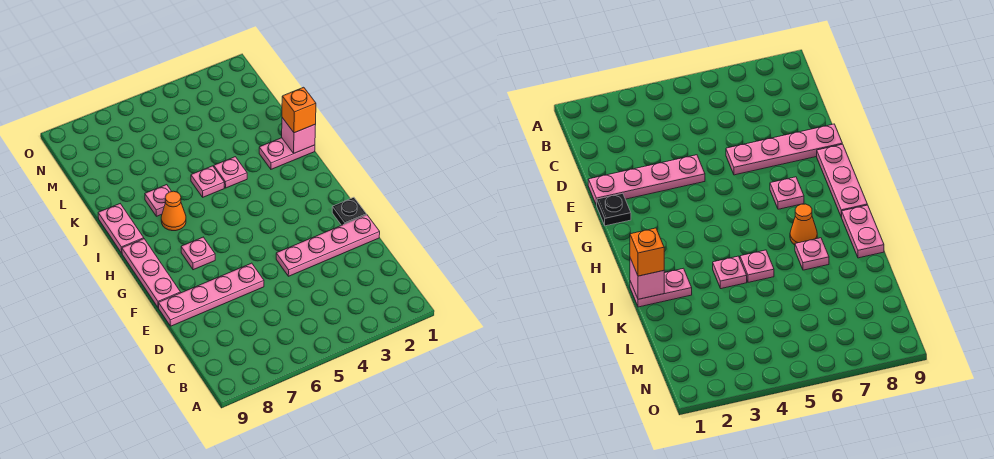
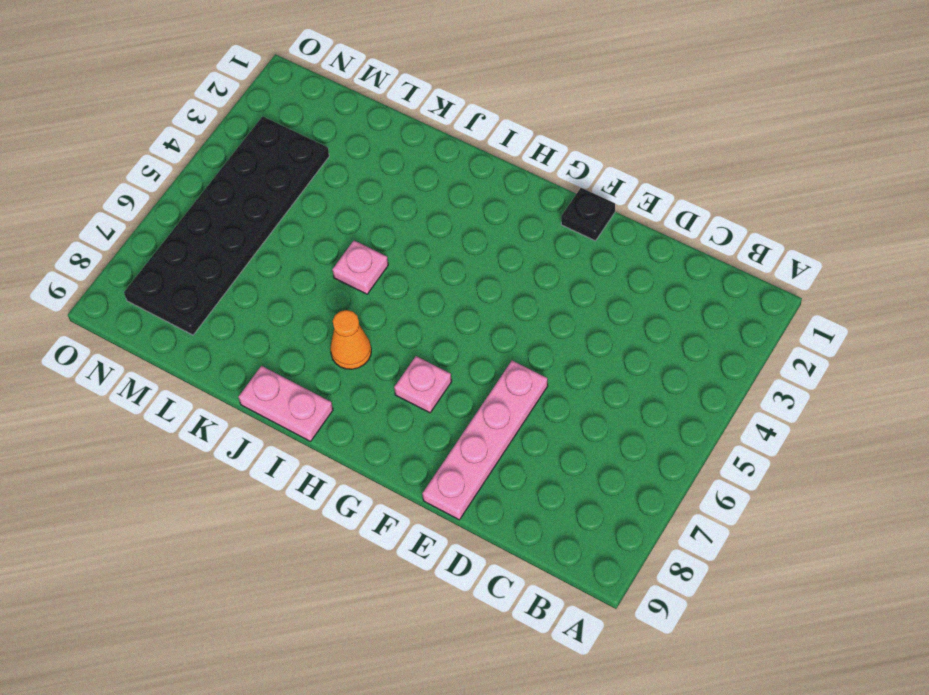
black plate M3:N8 level 1 -> none
none -> pink plate E1:E4 level 1
none -> pink plate F9:H9 level 1
none -> pink plate J1:J2 level 1

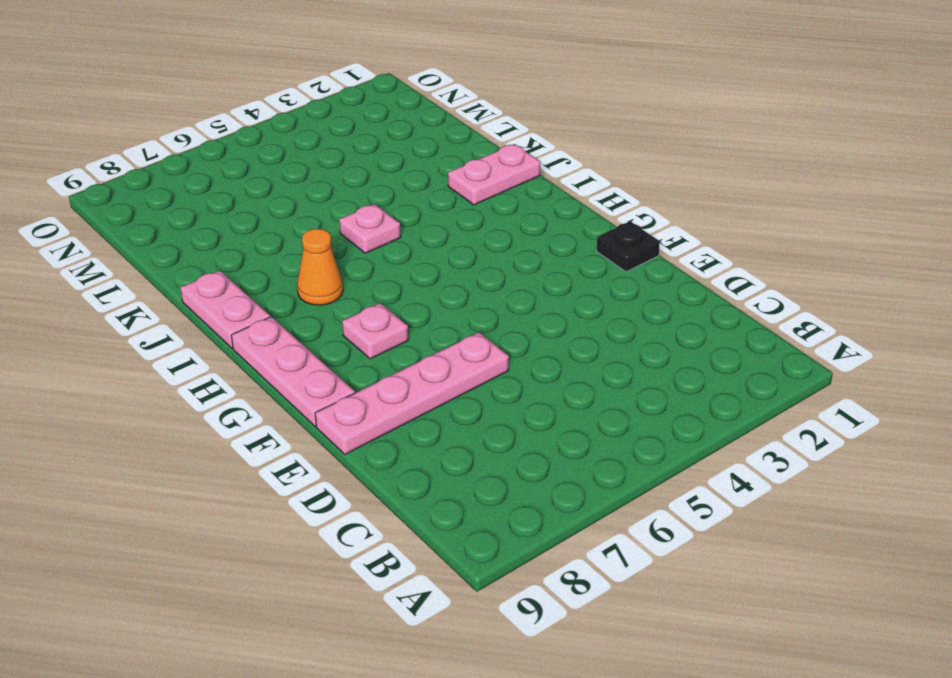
none -> pink plate E1:E4 level 1
none -> pink plate J4 level 1
none -> pink plate J7 level 1

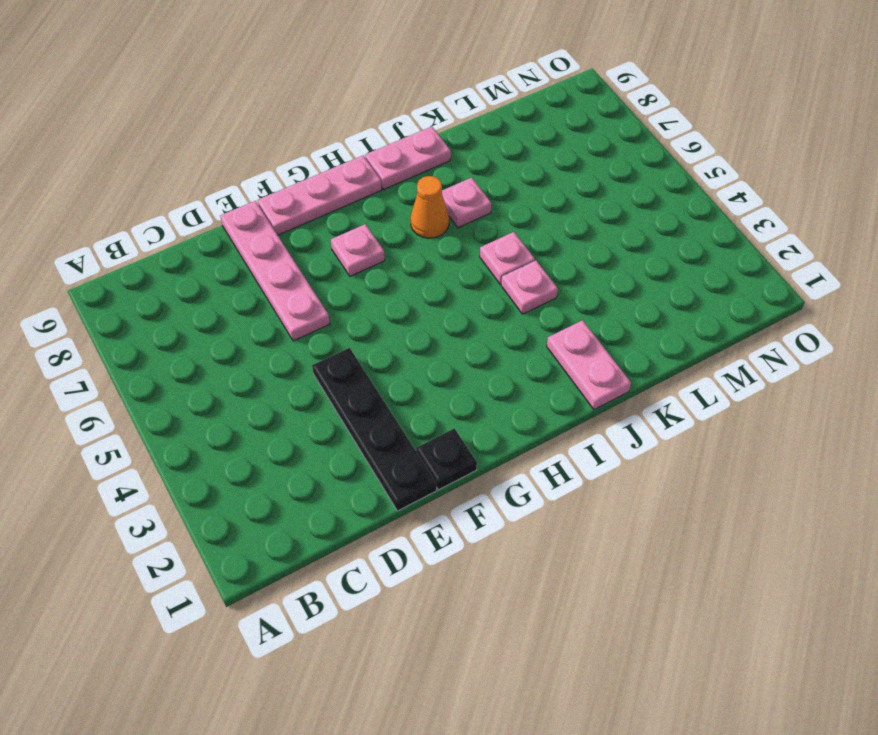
black plate E1:E4 level 1 -> pink plate E1:E4 level 1
none -> pink brick J1 level 2
none -> orange brick J1 level 3

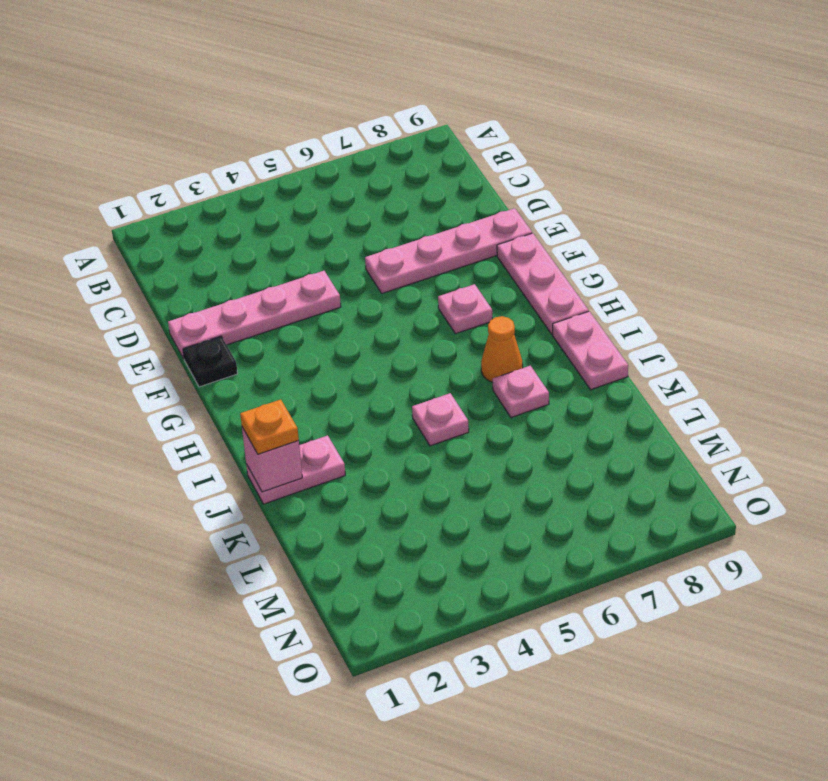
orange plate J1 level 3 -> orange brick J1 level 3
none -> pink plate J4 level 1

